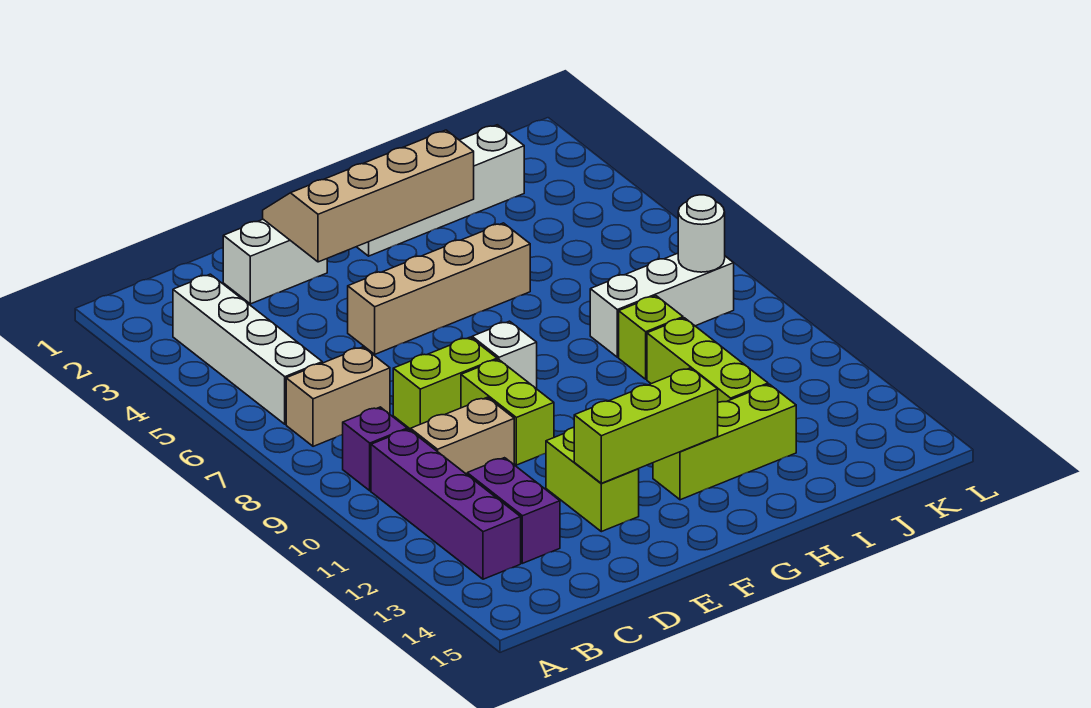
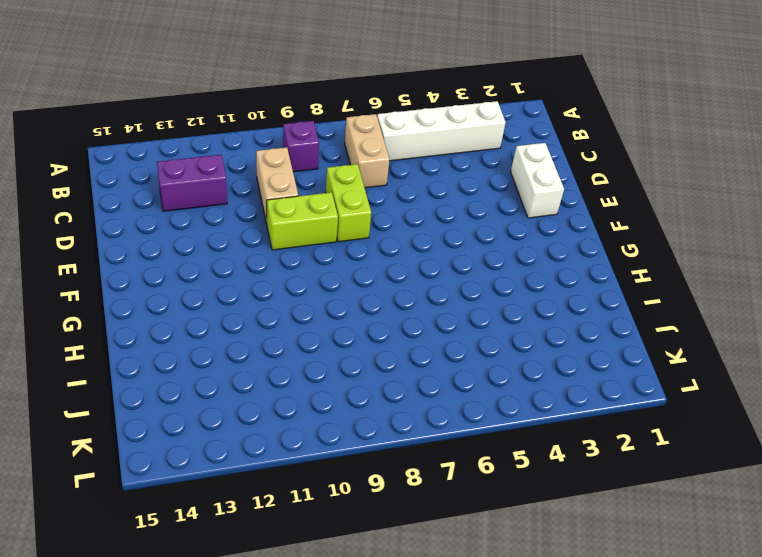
none -> purple brick B10:B13 level 1
none -> tan brick E5:H5 level 1
none -> lime brick E12:E13 level 1

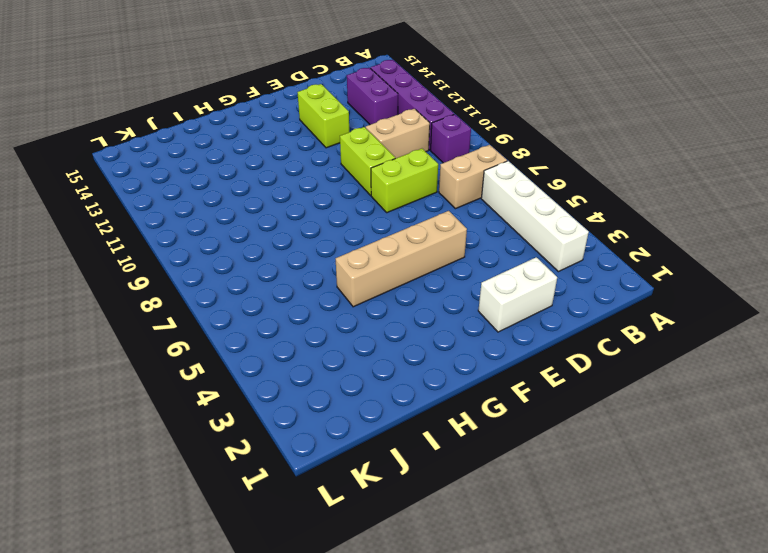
none -> white brick F8 level 1
none -> white brick G2:J2 level 1
none -> lime brick G13:I13 level 1

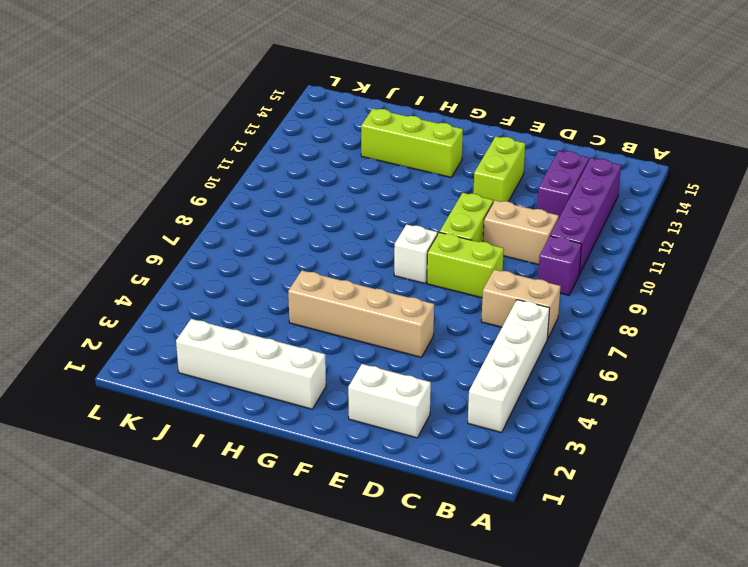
none -> white brick I8:K8 level 1
none -> lime brick I9 level 1
none -> lime brick I10:I12 level 1

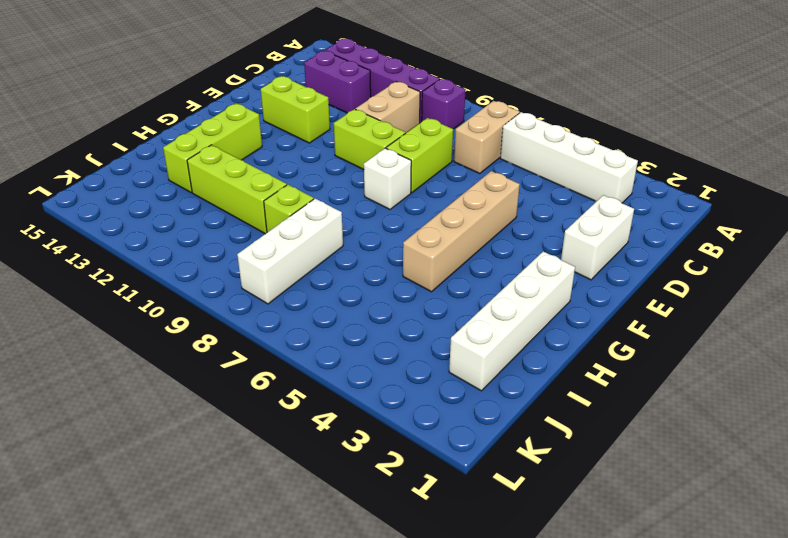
none -> tan slope E2:H3 level 2 top 3
none -> lime brick E13:G13 level 2
none -> white round brick K8 level 2

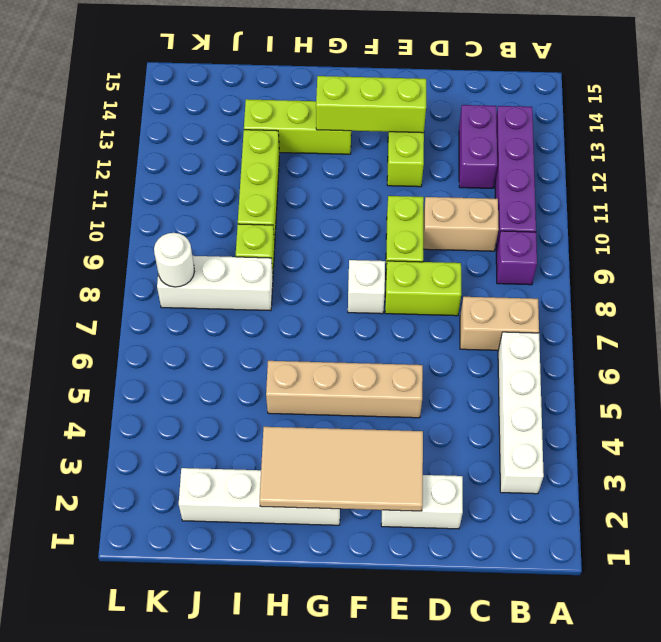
tan tile E2:H3 level 2 -> tan slope E2:H3 level 2 top 3

